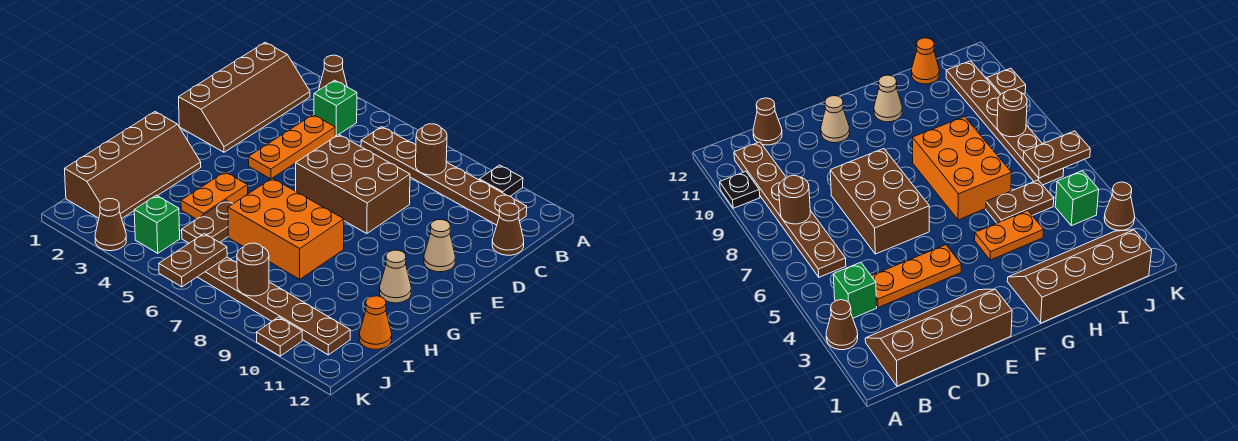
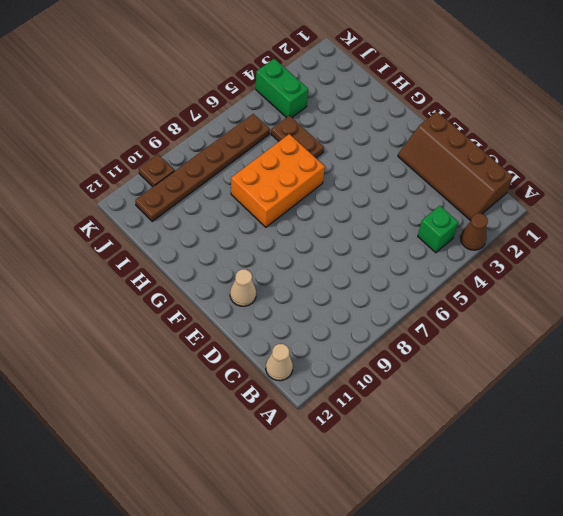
tan cone B12 level 1 -> tan cone G11 level 1
green brick J4:K4 level 1 -> green brick J4 level 1
none -> black plate A10 level 1
none -> brown plate B6:B11 level 1
none -> orange plate C4:E4 level 1

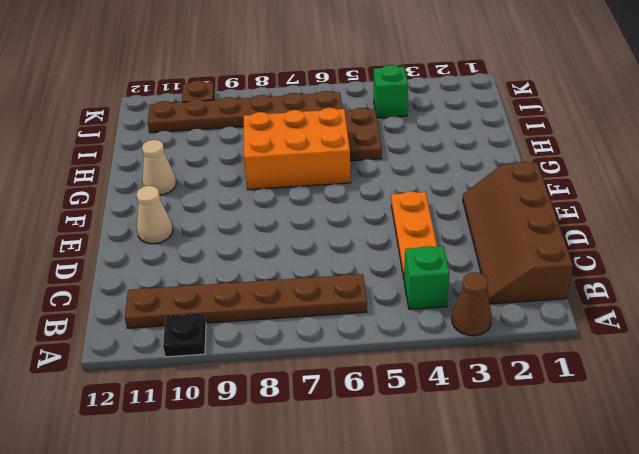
none -> brown cone C12 level 1
none -> brown brick D6:E8 level 1
none -> brown slope G1:J2 level 1 top 1

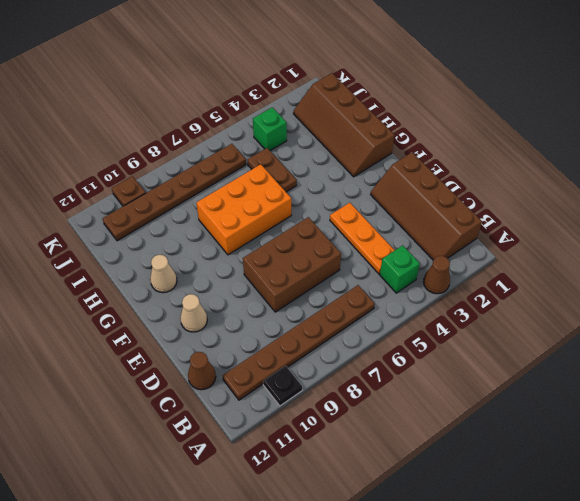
none -> orange plate G4:H4 level 1
none -> orange cone I12 level 1
none -> brown cone K3 level 1

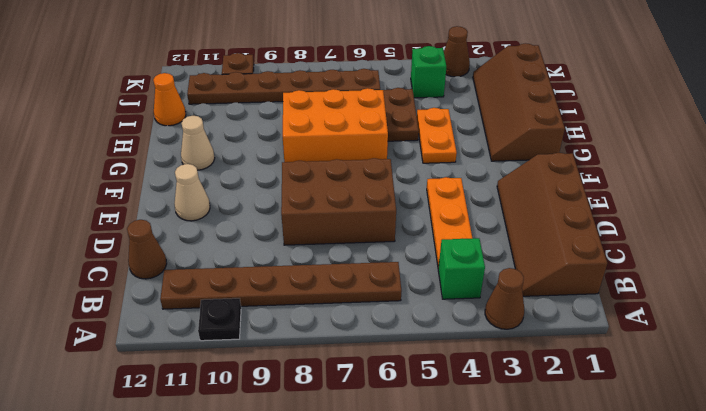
none -> brown round brick B8 level 2
none -> brown plate J6:K6 level 2
none -> brown round brick J8 level 2

